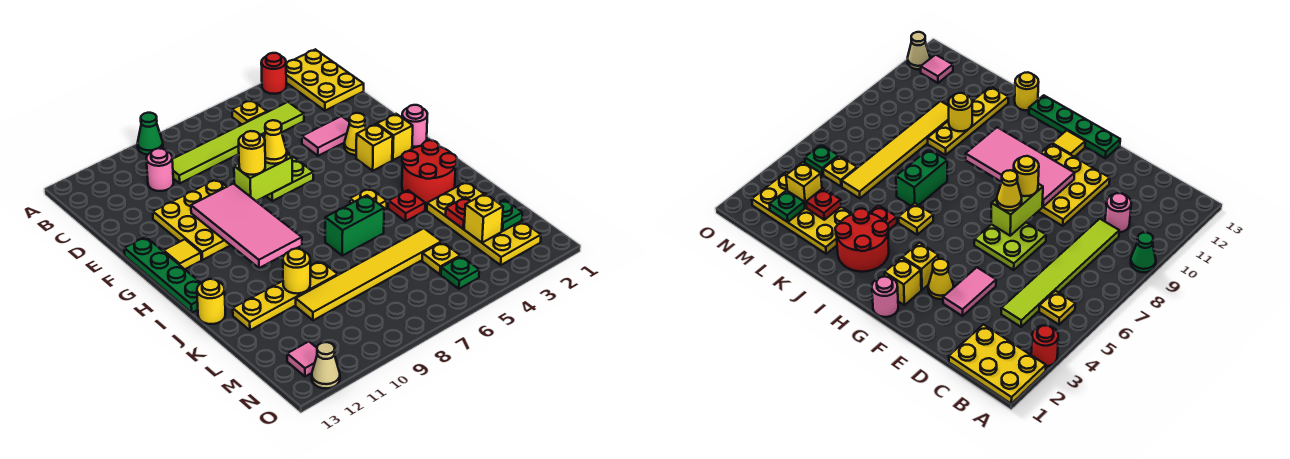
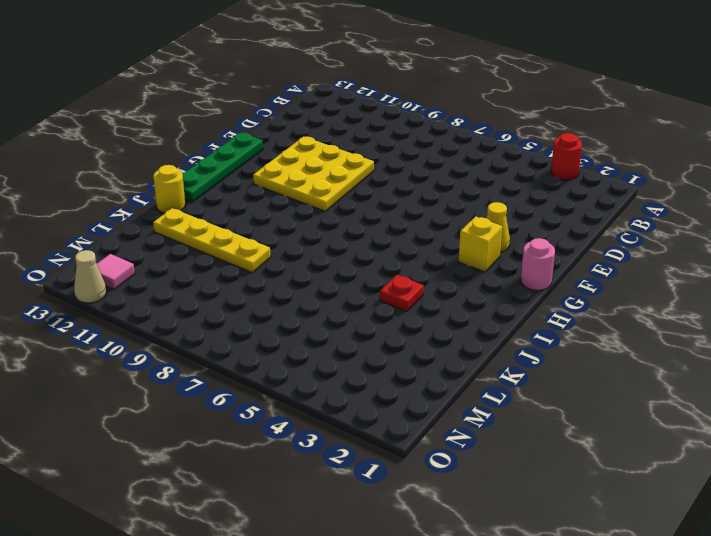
none -> yellow plate A1:C2 level 1
none -> green cone A9 level 1
none -> yellow plate B5 level 1
none -> lime tile C4:C9 level 1

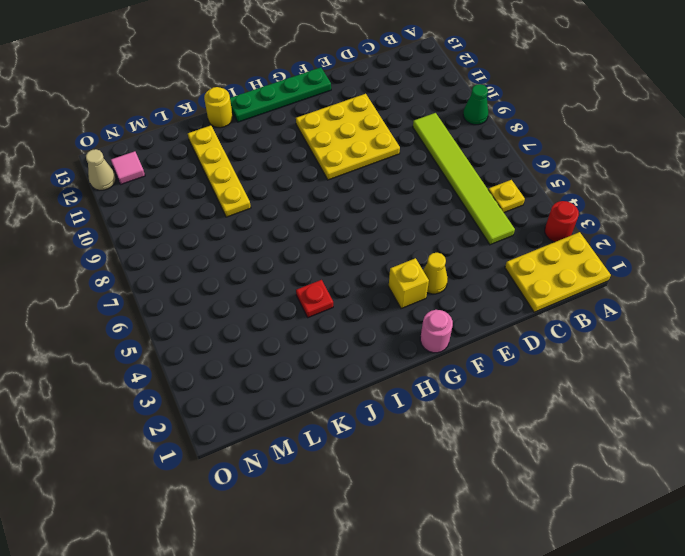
none -> pink round brick C10 level 1
none -> pink tile E3:E4 level 1
none -> lime plate E6:F7 level 1
none -> yellow brick G2 level 1

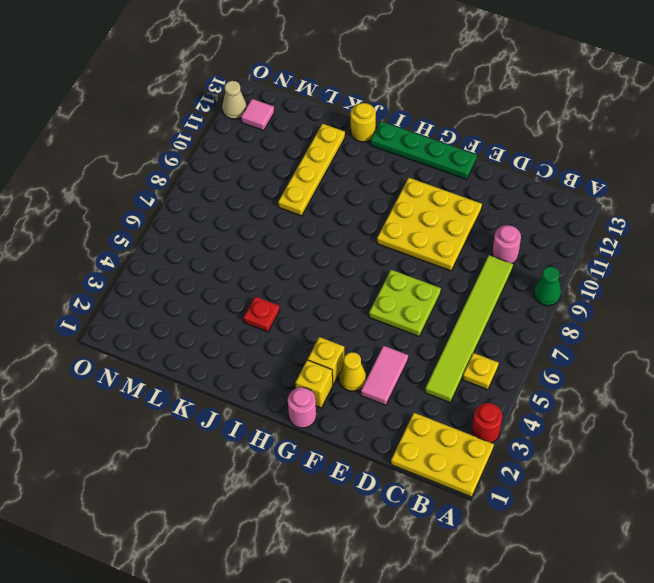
none -> yellow tile G12 level 1
none -> red round brick I2:J3 level 1
none -> yellow plate I5 level 1
none -> green brick J6:J7 level 1

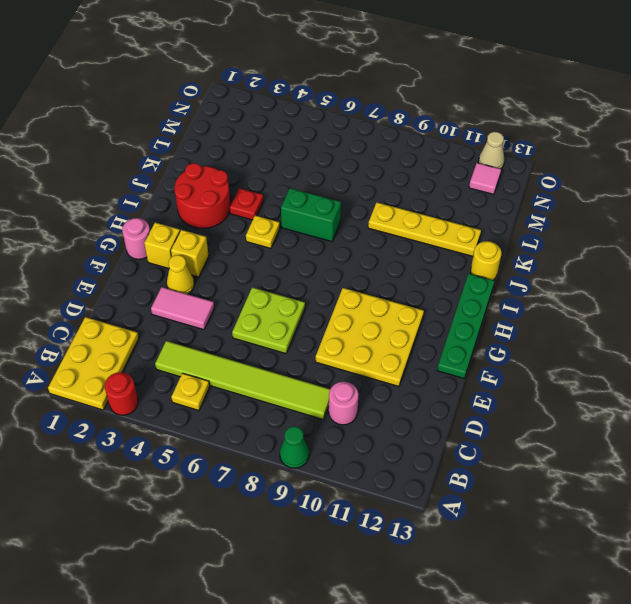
none -> yellow tile G12 level 1
none -> yellow plate K2:N3 level 1
none -> yellow tile L5:L10 level 1
none -> yellow plate M5 level 1

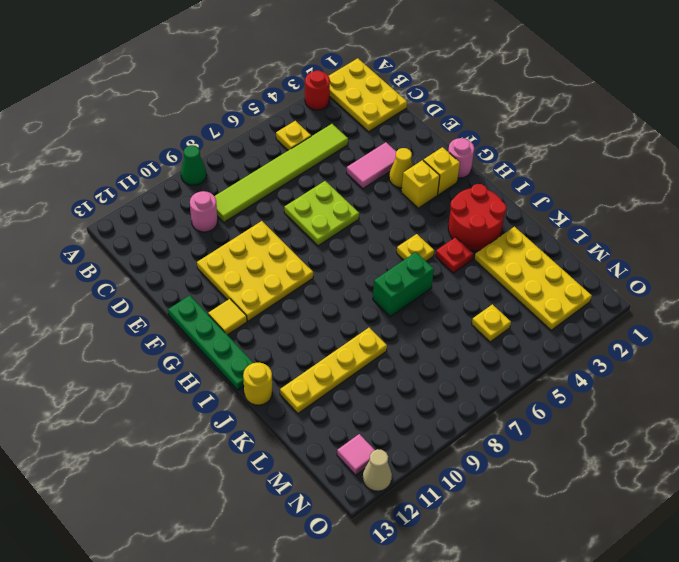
none -> yellow tile L5:L10 level 1
none -> green plate N5 level 1
none -> lime brick F7:F8 level 2
none -> pink tile F9:I10 level 2

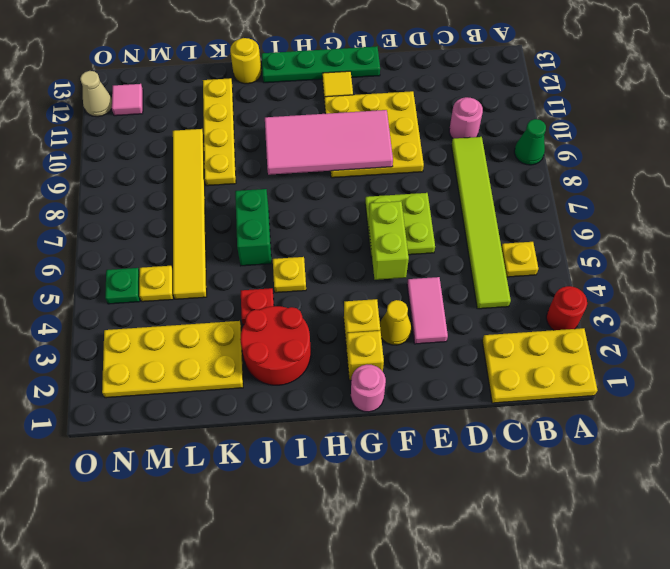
lime brick F5:F6 level 2 -> lime brick F7:F8 level 2
none -> yellow round brick K10 level 2
none -> red plate L3 level 2
none -> green plate M2 level 2
none -> yellow brick M3 level 2

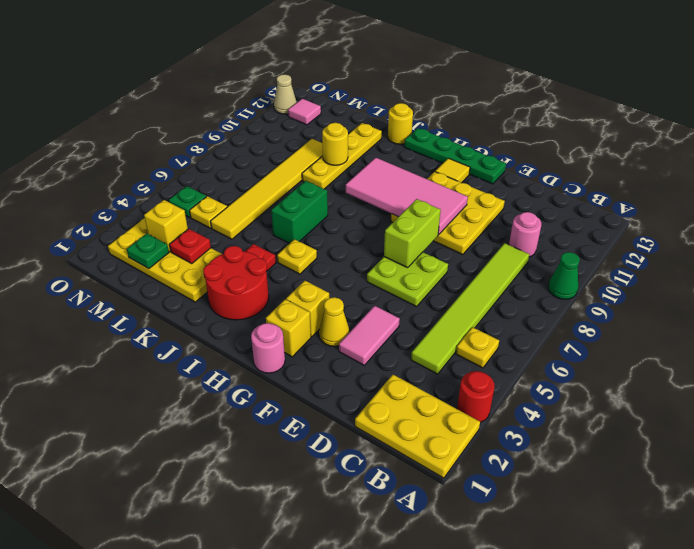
none -> yellow cone F7 level 3
none -> yellow round brick F8 level 3

